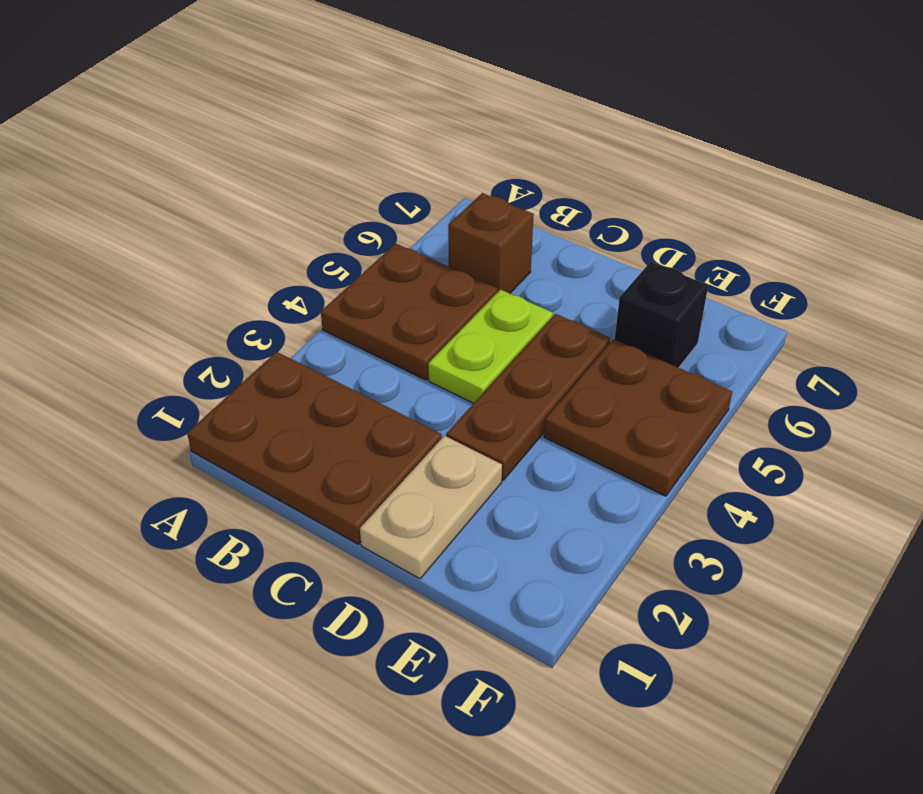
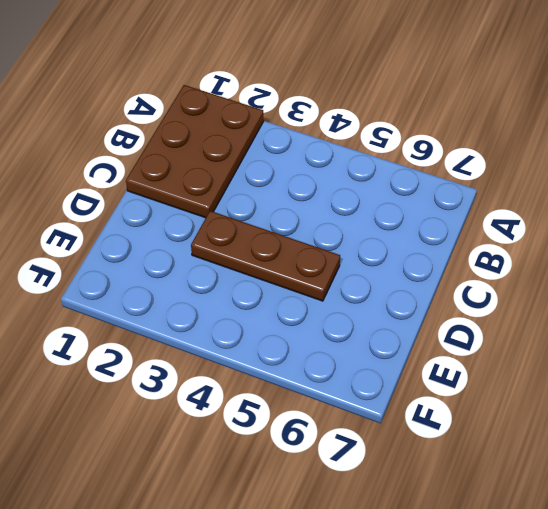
none -> brown plate A4:B5 level 1
none -> brown brick B6 level 1

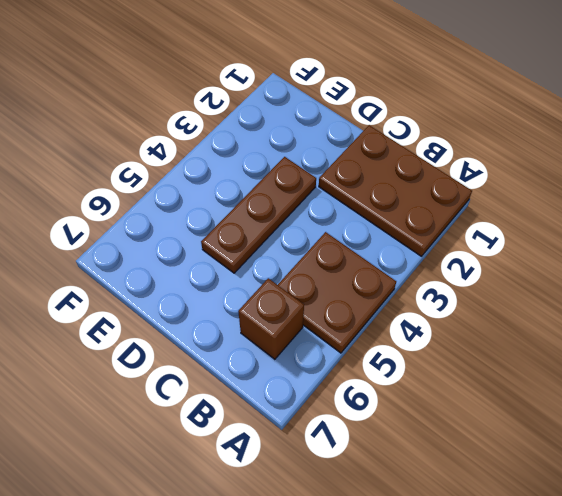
none -> lime plate C4:C5 level 1
none -> tan plate D1:D2 level 1

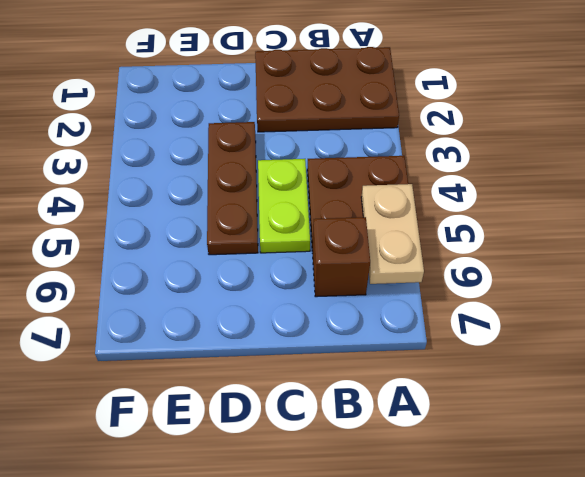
tan plate A5:A6 level 2 -> tan plate D1:D2 level 1
none -> brown plate E4:F5 level 1
none -> black brick E6 level 1

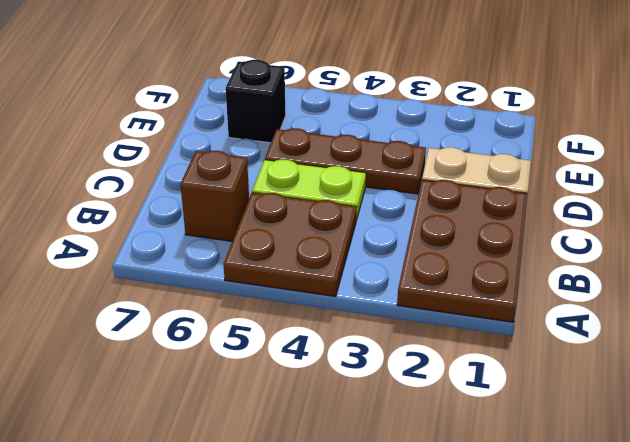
none -> brown plate E4:F5 level 1

